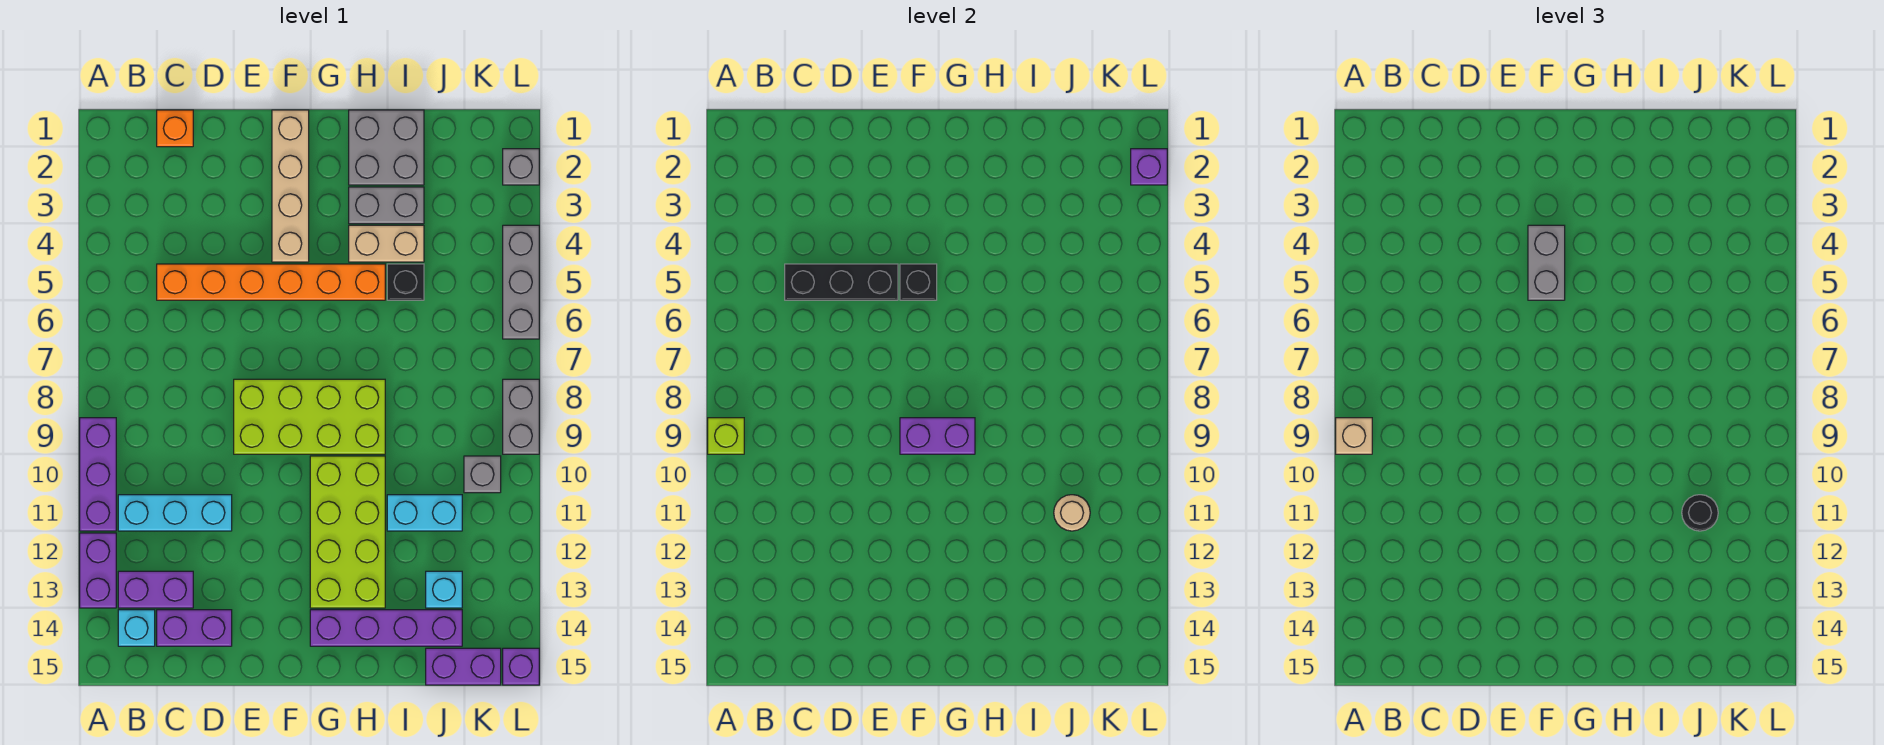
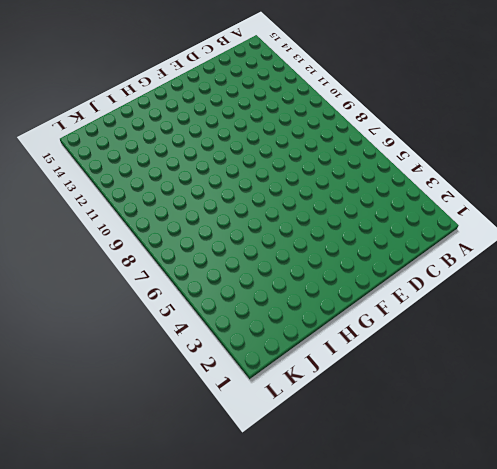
none -> purple brick A9:A11 level 1
none -> purple brick A12:A13 level 1
none -> cyan brick B11:D11 level 1
none -> purple brick B13:C13 level 1

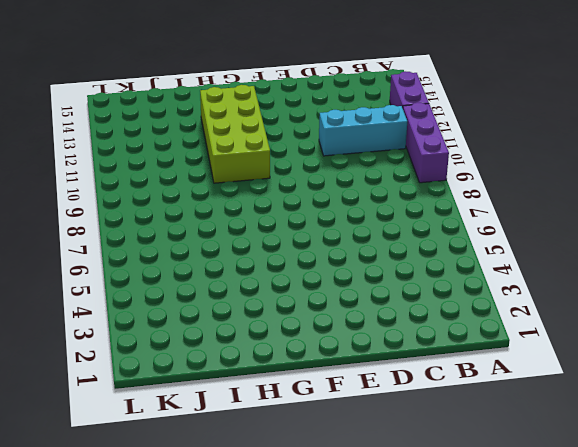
none -> purple brick B13:C13 level 1
none -> cyan brick B14 level 1
none -> orange brick C1 level 1
none -> orange brick C5:H5 level 1

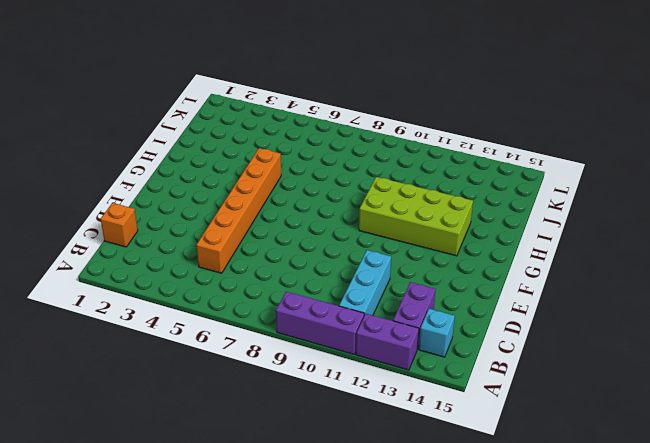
none -> purple brick C14:D14 level 1
none -> lime brick E8:H9 level 1
none -> tan brick F1:F4 level 1
none -> purple brick G14:J14 level 1

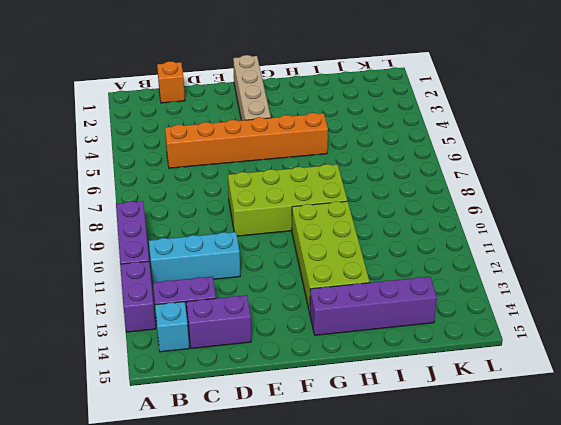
none -> grey brick H1:I2 level 1
none -> grey brick H3:I3 level 1
none -> tan brick H4:I4 level 1
none -> black brick I5 level 1

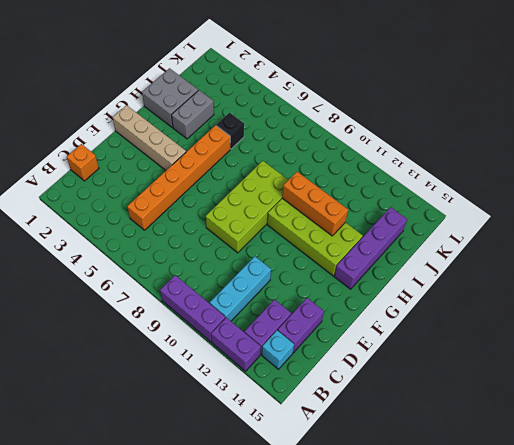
orange brick H10:H12 level 2 -> none
none -> tan brick H4:I4 level 1
none -> cyan brick I11:J11 level 1
none -> cyan brick J13 level 1
none -> purple brick J15:K15 level 1

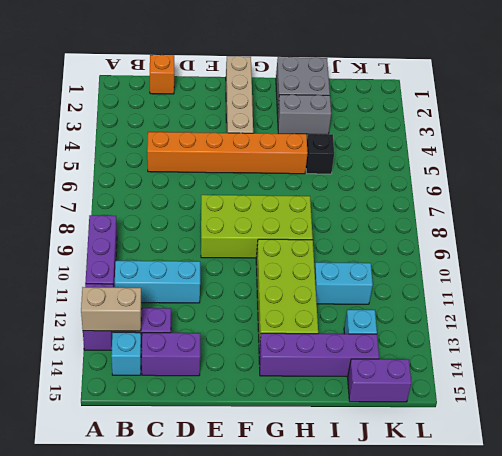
tan brick A13:B13 level 2 -> tan brick H4:I4 level 1
none -> grey brick K10 level 1
none -> grey brick L2 level 1
none -> grey brick L4:L6 level 1
none -> grey brick L8:L9 level 1

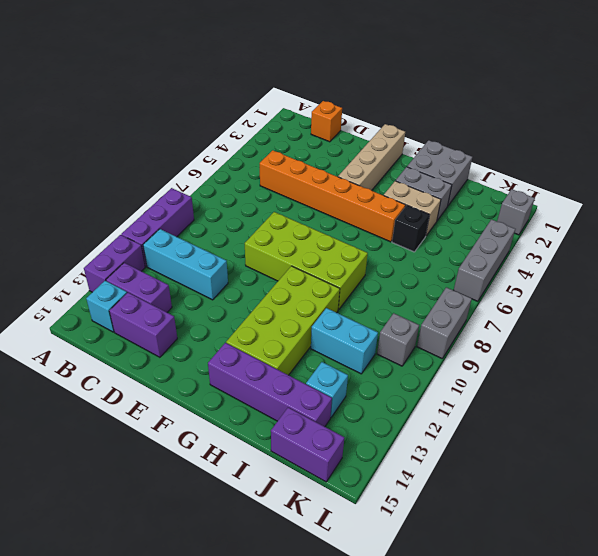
none -> purple brick L15 level 1
none -> lime brick A9 level 2
none -> black brick C5:E5 level 2
none -> black brick F5 level 2

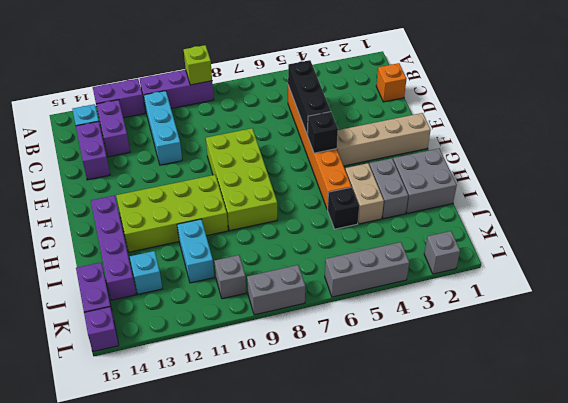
none -> purple brick F9:G9 level 2
none -> tan round brick J11 level 2
none -> purple brick L2 level 2
none -> tan brick A9 level 3

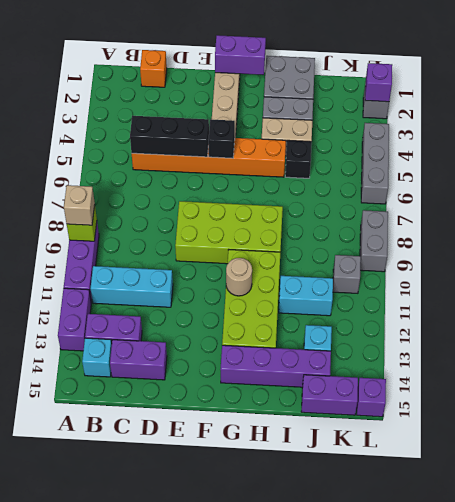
purple brick F1:G1 level 2 -> purple brick F9:G9 level 2
tan round brick G11 level 2 -> tan round brick J11 level 2
none -> grey brick F4:F5 level 3
none -> black round brick J11 level 3

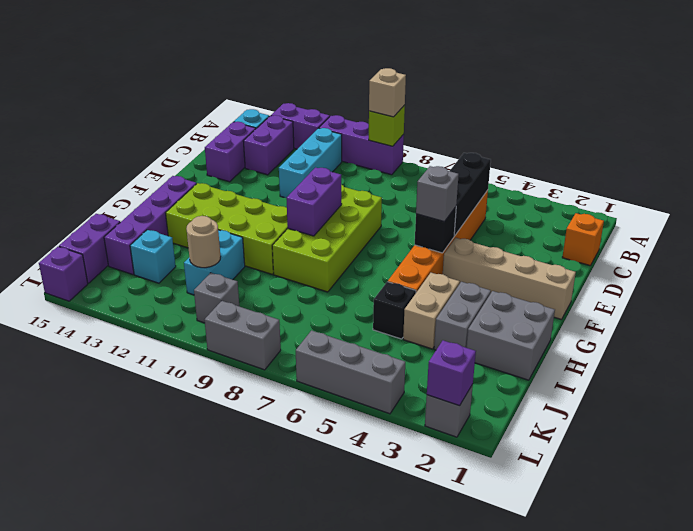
grey brick F5 level 3 -> grey brick F4:F5 level 3
none -> black round brick J11 level 3

